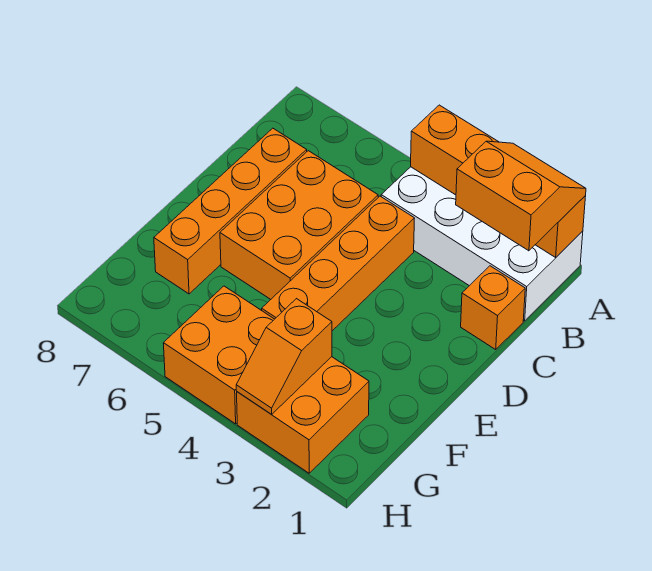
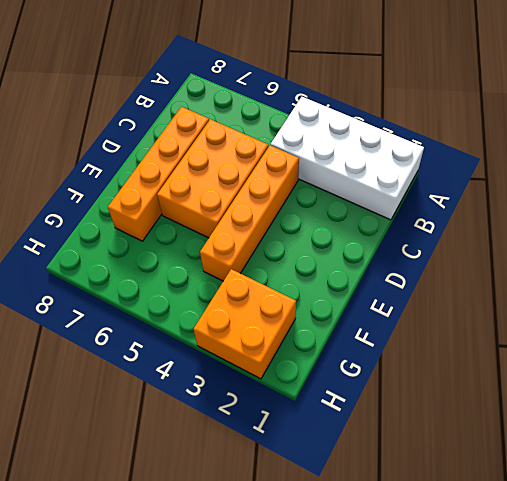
none -> orange brick C1 level 1
none -> orange brick G4:H5 level 1

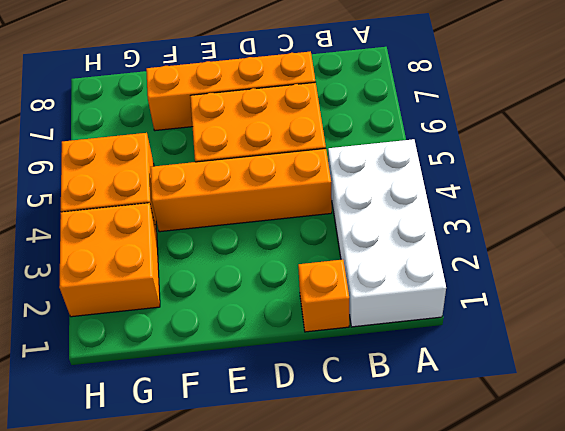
none -> orange brick A1:A4 level 2
none -> orange slope G3:H3 level 2 top G

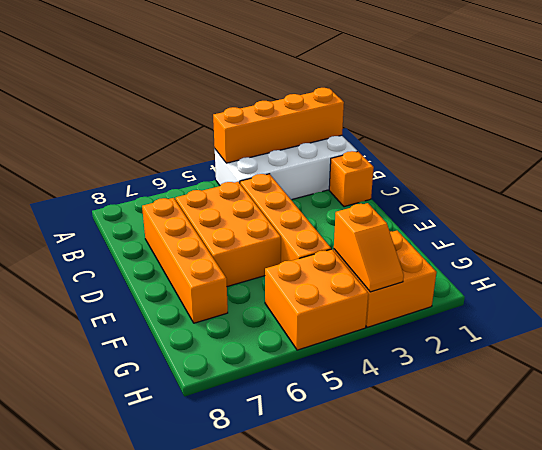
none -> orange slope A1:B2 level 3 top B

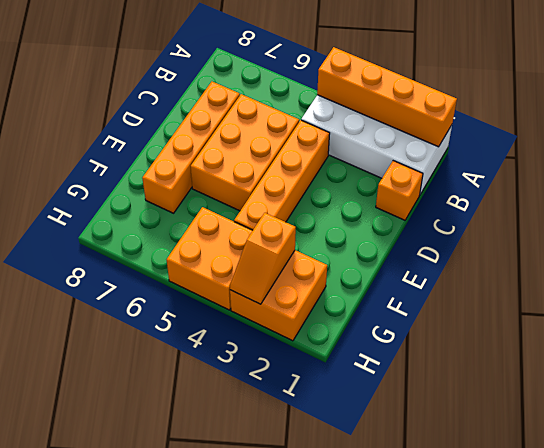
none -> orange slope A1:B2 level 3 top B

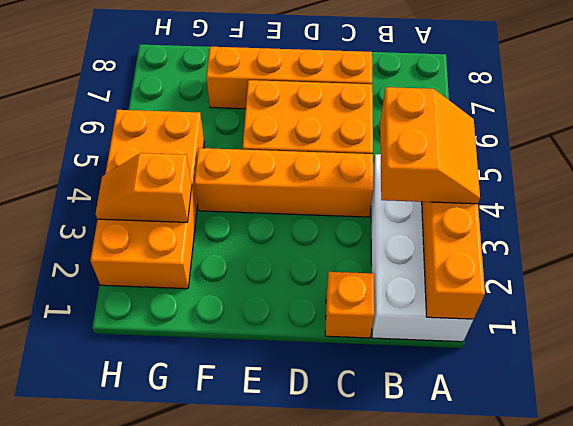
orange slope A3:B4 level 3 top B -> orange slope A1:B2 level 3 top B

